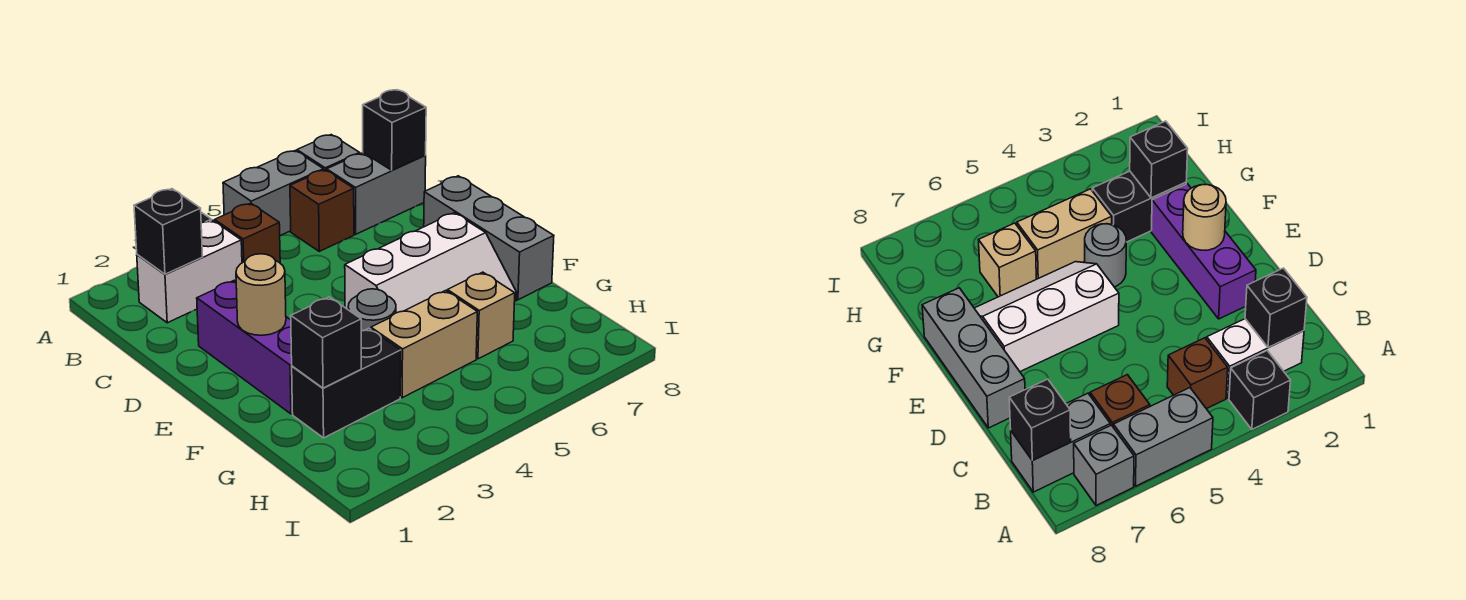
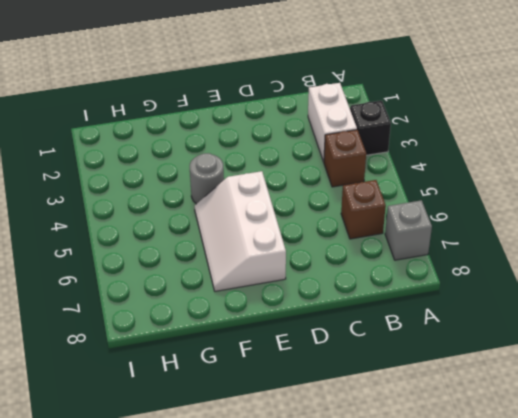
none -> grey brick A5:A6 level 1
none -> grey brick B7:B8 level 1
none -> purple brick D2:F2 level 1

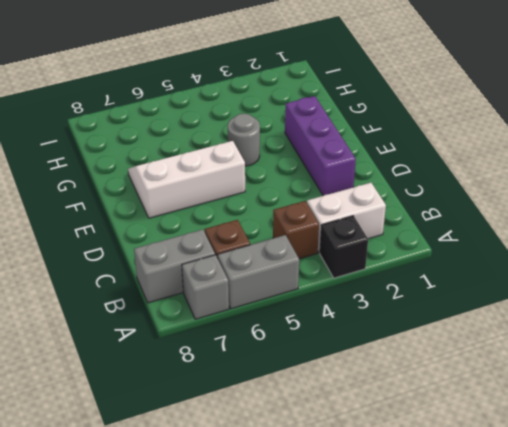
none -> grey brick D8:F8 level 1
none -> black brick G2:G3 level 1
none -> tan brick G4:G5 level 1

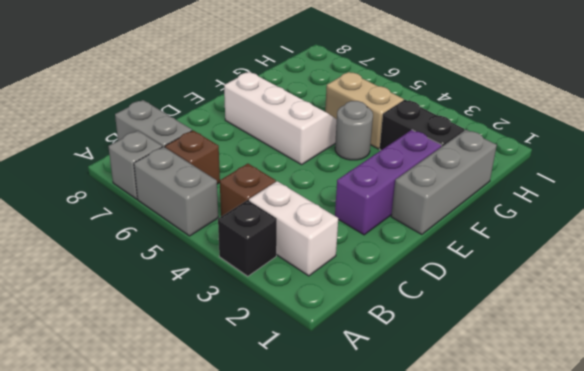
grey brick E1:G1 level 1 -> grey brick D8:F8 level 1
none -> tan brick G6 level 1
none -> black brick B2 level 2
none -> black brick B8 level 2

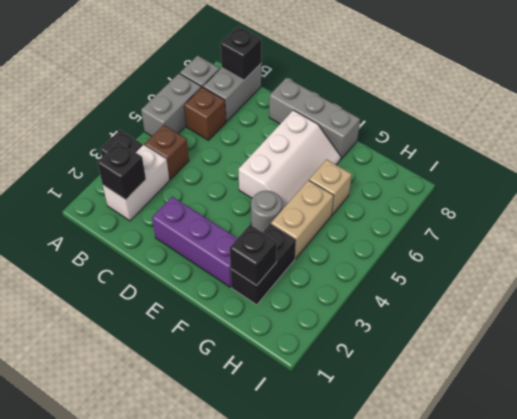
none -> tan round brick E2 level 2

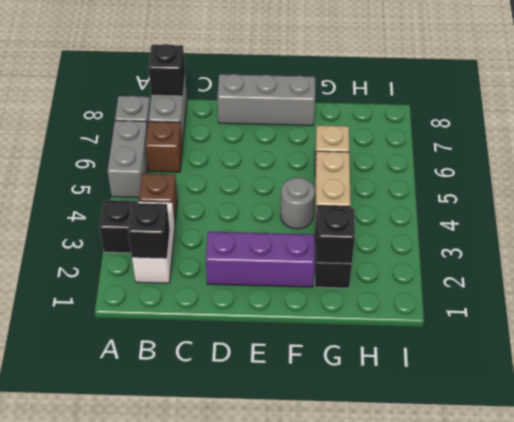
none -> white slope E5:F7 level 1 top E
none -> tan round brick E2 level 2

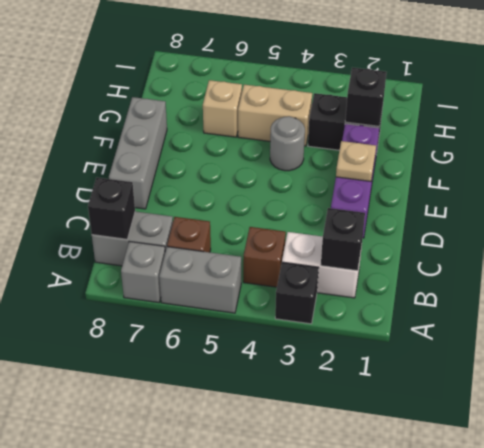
tan plate E2 level 2 -> tan round brick E2 level 2
none -> white slope E5:F7 level 1 top E

